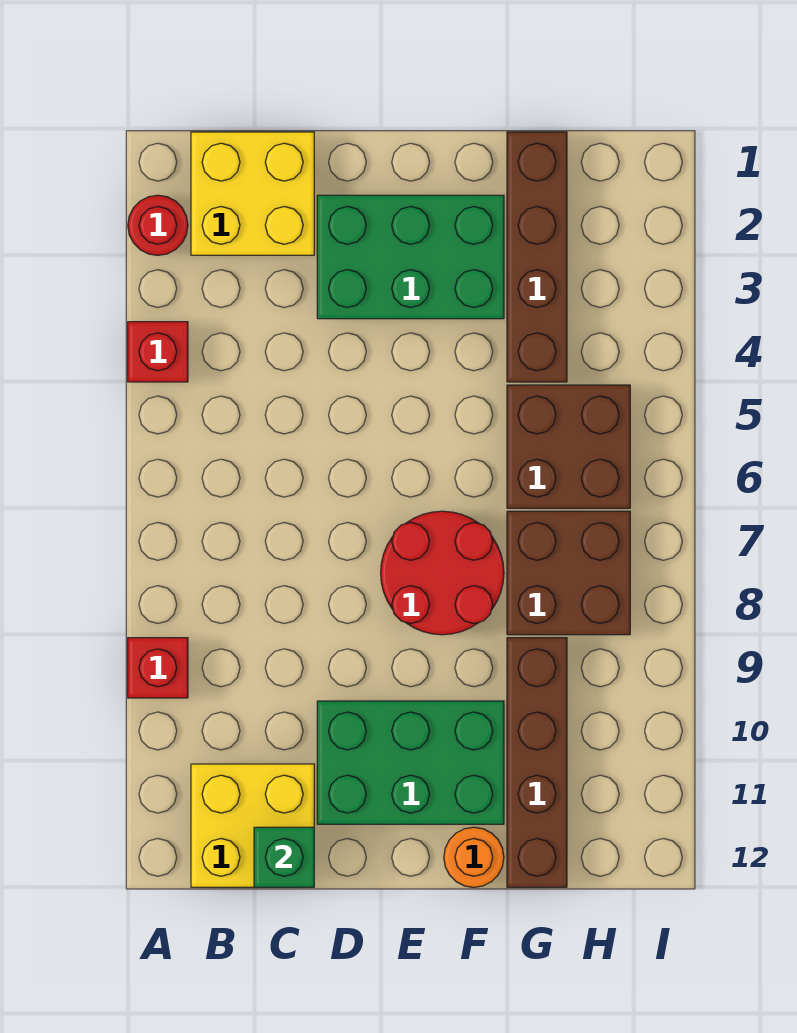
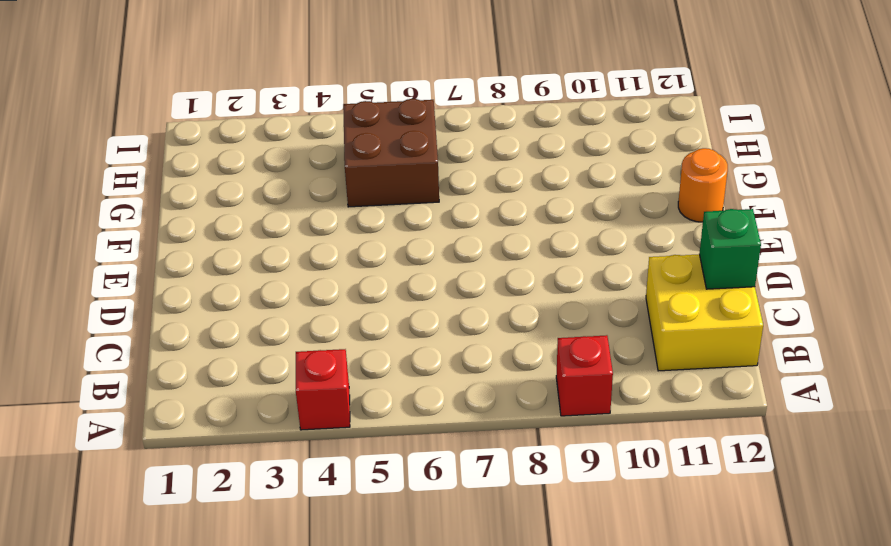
none -> red round brick A2 level 1
none -> yellow brick B1:C2 level 1
none -> green brick D2:F3 level 1

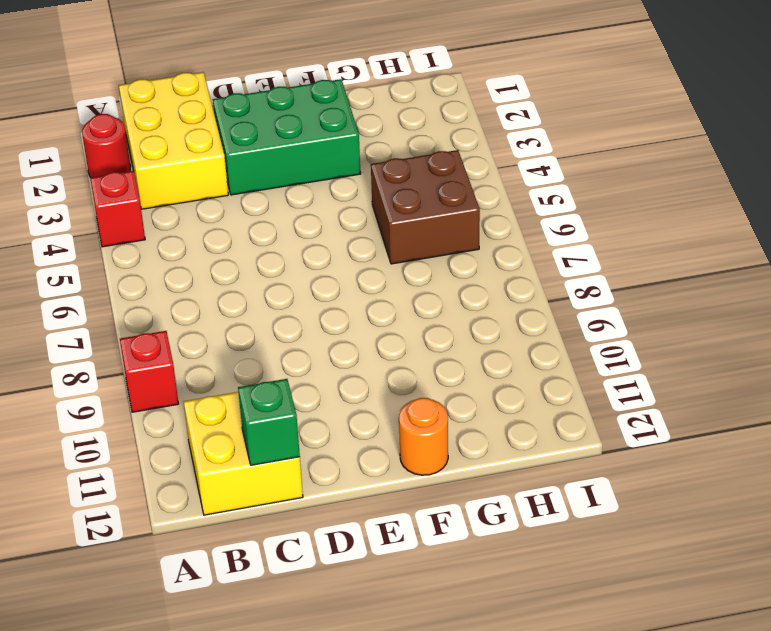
yellow brick B1:C3 level 1 -> yellow brick B1:C2 level 1
none -> green brick D10:F11 level 1
none -> red round brick E7:F8 level 1
none -> brown brick G1:G4 level 1

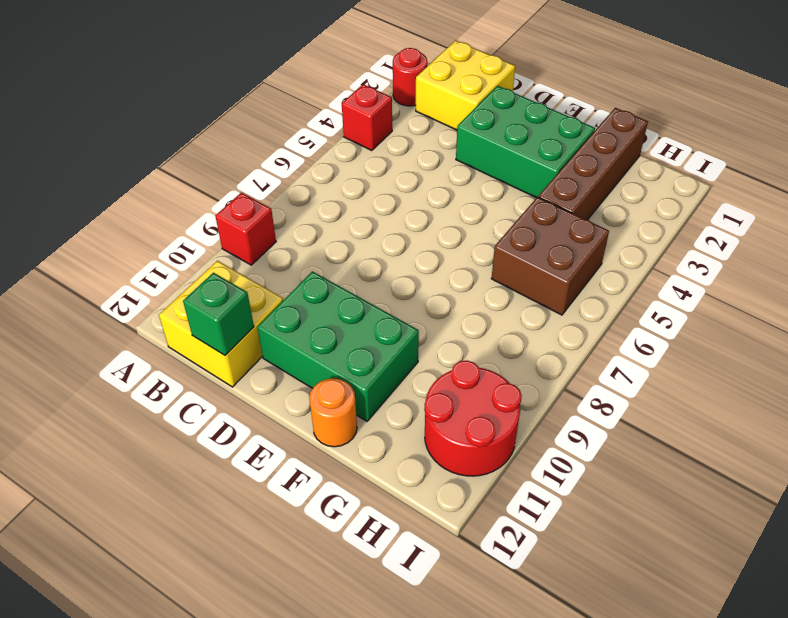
red round brick H10:I11 level 1 -> red round brick E7:F8 level 1
none -> brown brick G7:H8 level 1
none -> brown brick G9:G12 level 1

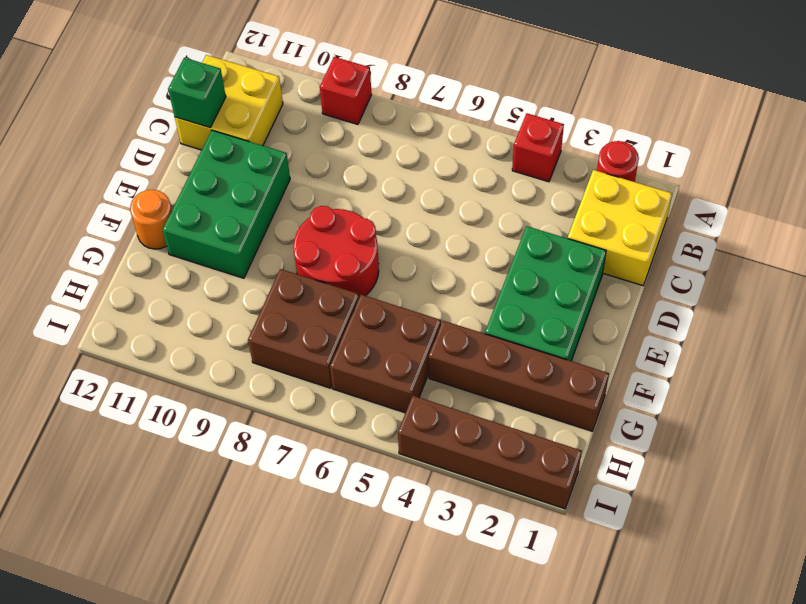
brown brick I1:I4 level 1 -> brown brick G9:G12 level 1

